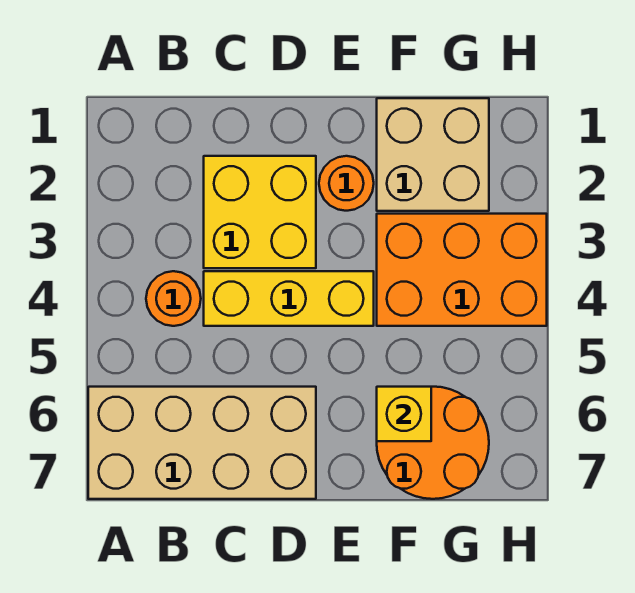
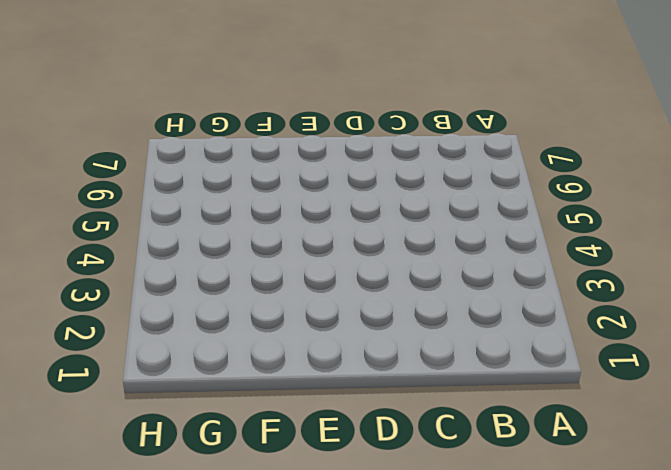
none -> tan brick A6:D7 level 1
none -> orange round brick B4 level 1

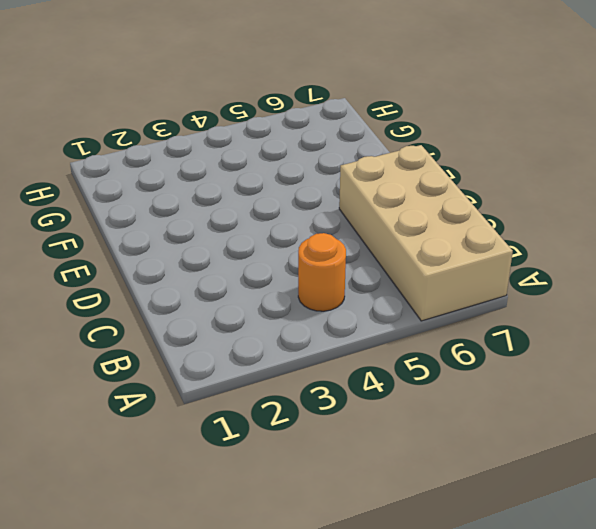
none -> yellow brick C2:D3 level 1
none -> yellow brick C4:E4 level 1

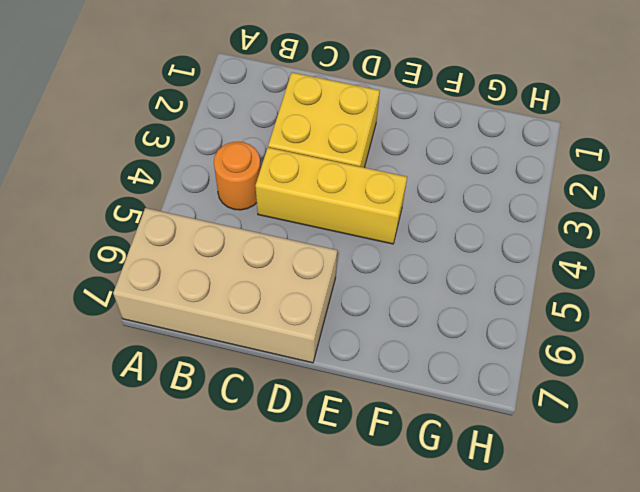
none -> orange round brick E2 level 1
none -> tan brick F1:G2 level 1

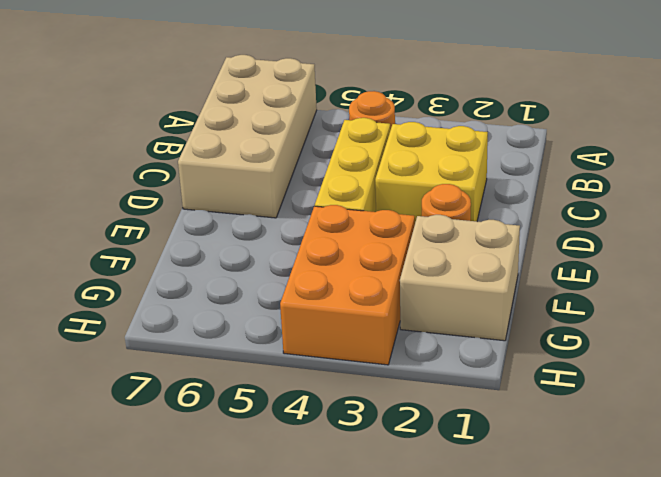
none -> orange round brick F6:G7 level 1
none -> yellow brick F6 level 2

